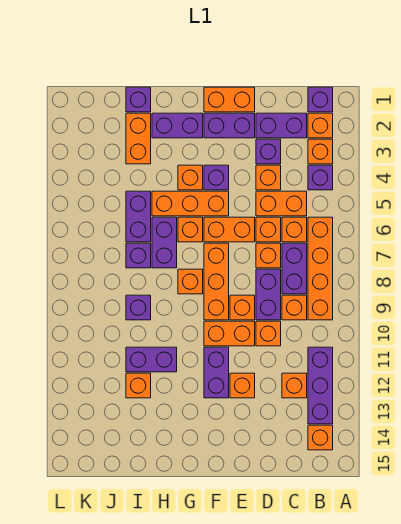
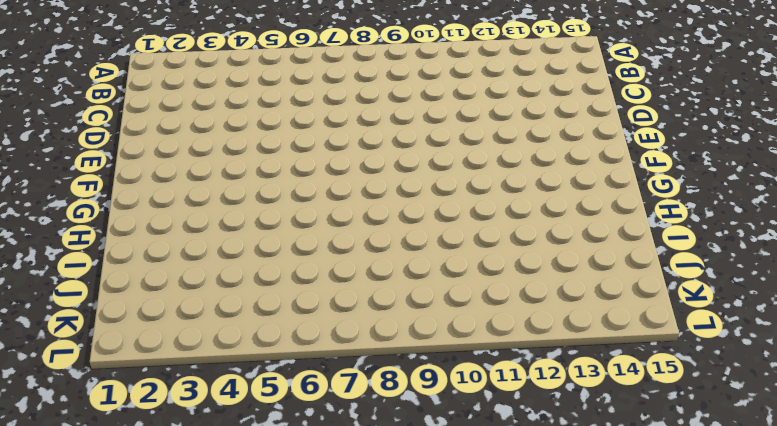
none -> purple brick B1 level 1
none -> orange brick B2 level 1
none -> orange brick B3 level 1
none -> purple brick B4 level 1

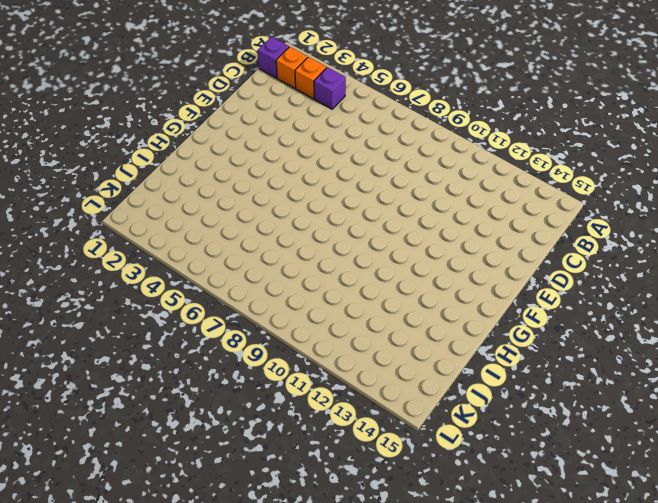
none -> orange brick B6:B9 level 1
none -> purple brick B11:B13 level 1
none -> orange brick B14 level 1
none -> purple brick C2:D2 level 1

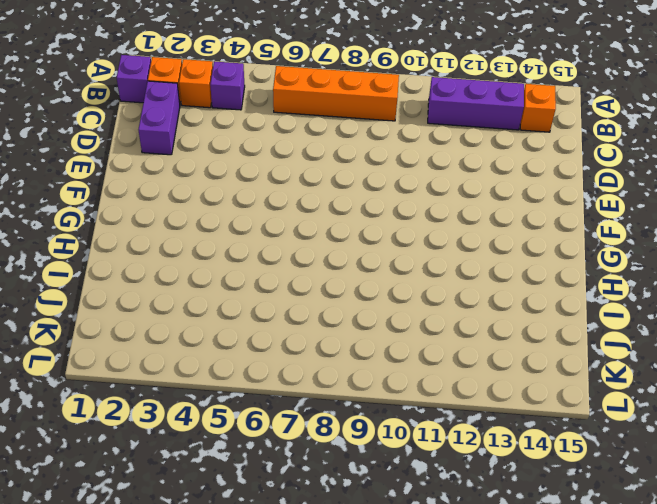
none -> orange brick C5:D5 level 1
none -> orange brick C6 level 1
none -> purple brick C7:C8 level 1
none -> orange brick C9 level 1

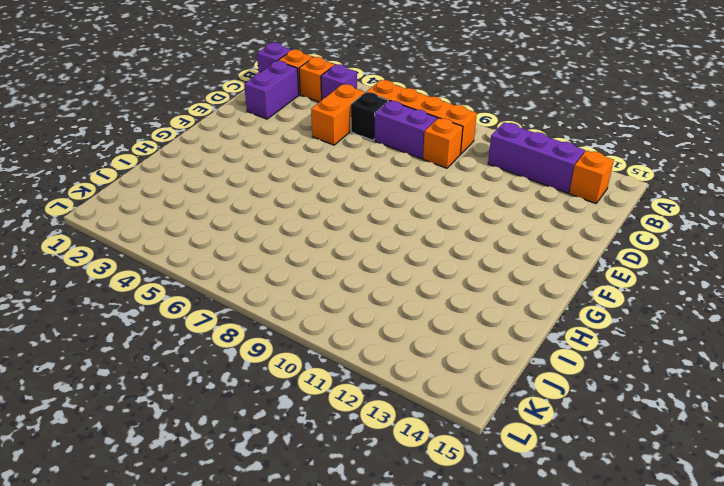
black brick C6 level 1 -> orange brick C6 level 1
none -> orange brick C12 level 1
none -> purple brick D3 level 1
none -> orange brick D4 level 1
none -> orange brick D6 level 1

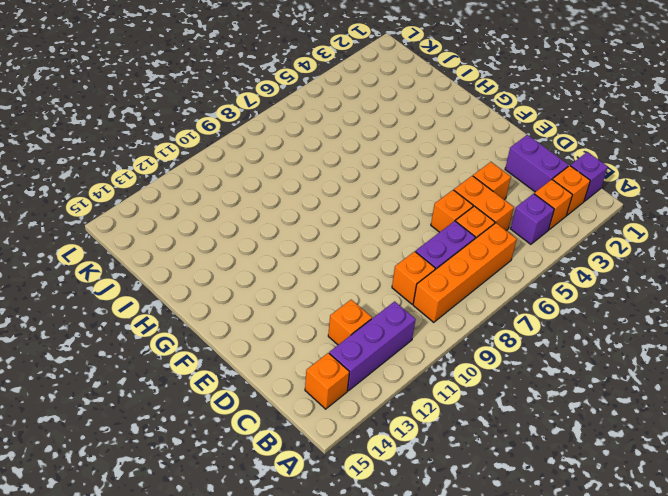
none -> purple brick D3 level 1
none -> orange brick D7 level 1
none -> purple brick D8:D9 level 1
none -> orange brick D10 level 1

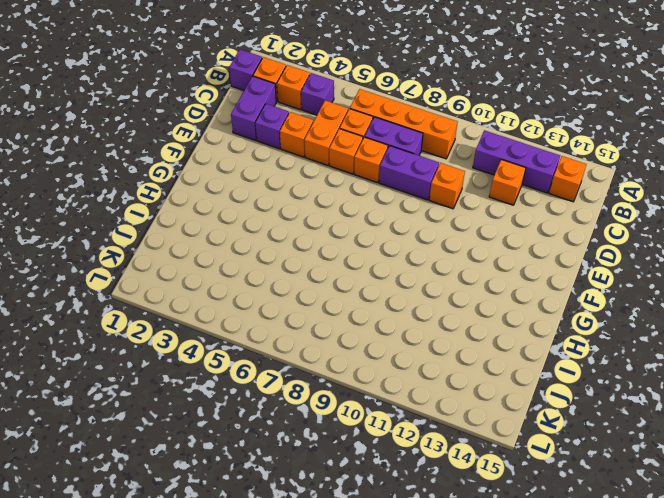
none -> orange brick C9 level 1
none -> orange brick E1:F1 level 1
none -> purple brick E2:F2 level 1
none -> orange brick E6:F6 level 1

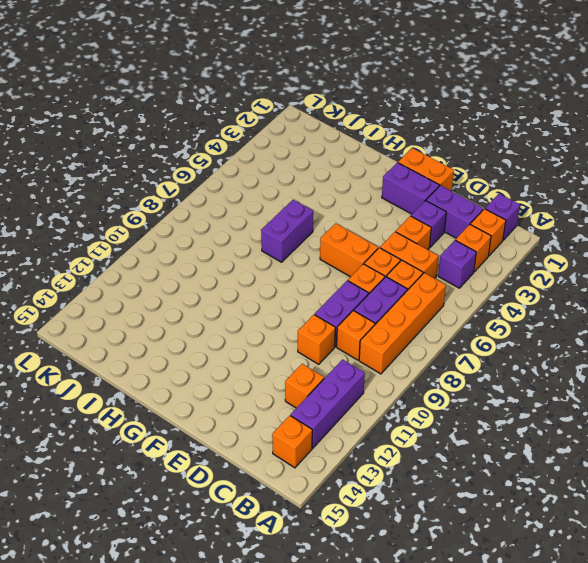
none -> orange brick E9 level 1
none -> orange brick E10:F10 level 1
none -> orange brick E12 level 1
none -> purple brick F4 level 1

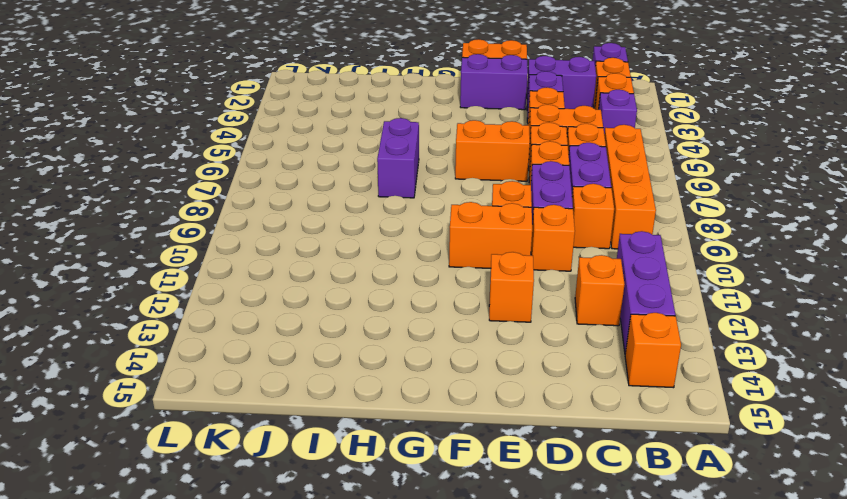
none -> purple brick F4 level 1
none -> orange brick F5:H5 level 1
none -> orange brick F7:F9 level 1
none -> purple brick F11:F12 level 1

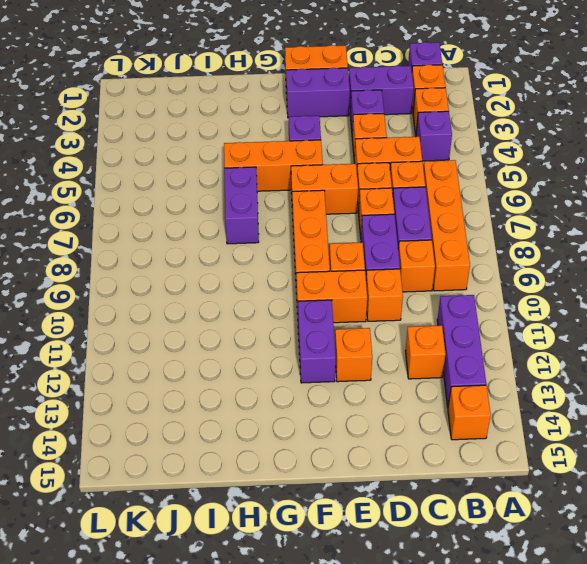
none -> purple brick G2:H2 level 1
none -> orange brick G4 level 1
none -> orange brick G6 level 1
none -> orange brick G8 level 1

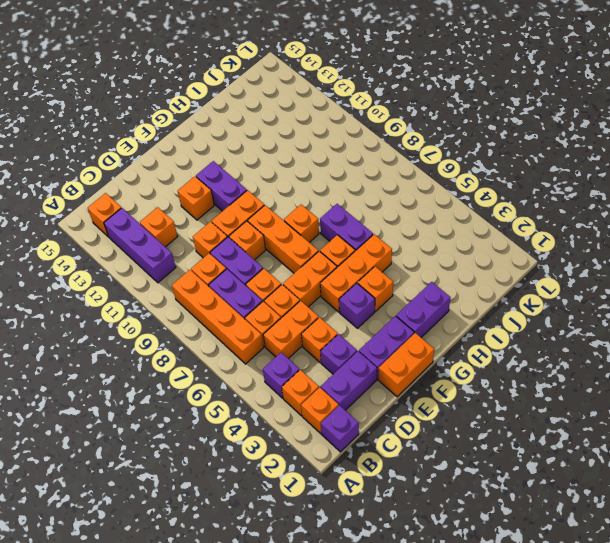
none -> purple brick H11:I11 level 1
none -> purple brick I1 level 1
none -> orange brick I2:I3 level 1
none -> purple brick I5:I6 level 1

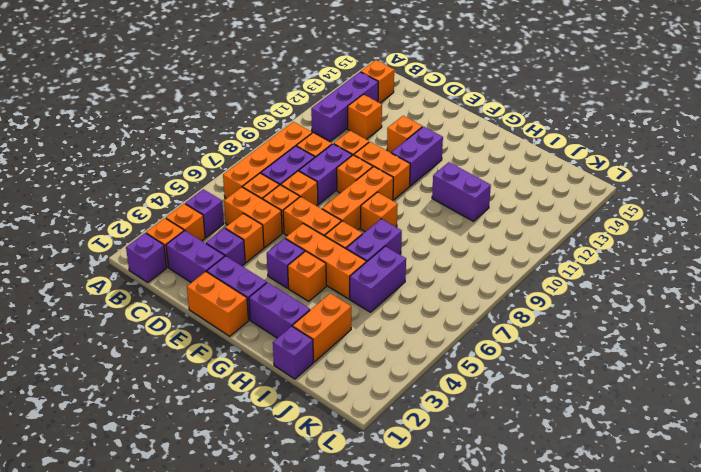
none -> purple brick I7 level 1
none -> purple brick I9 level 1
none -> orange brick I12 level 1

